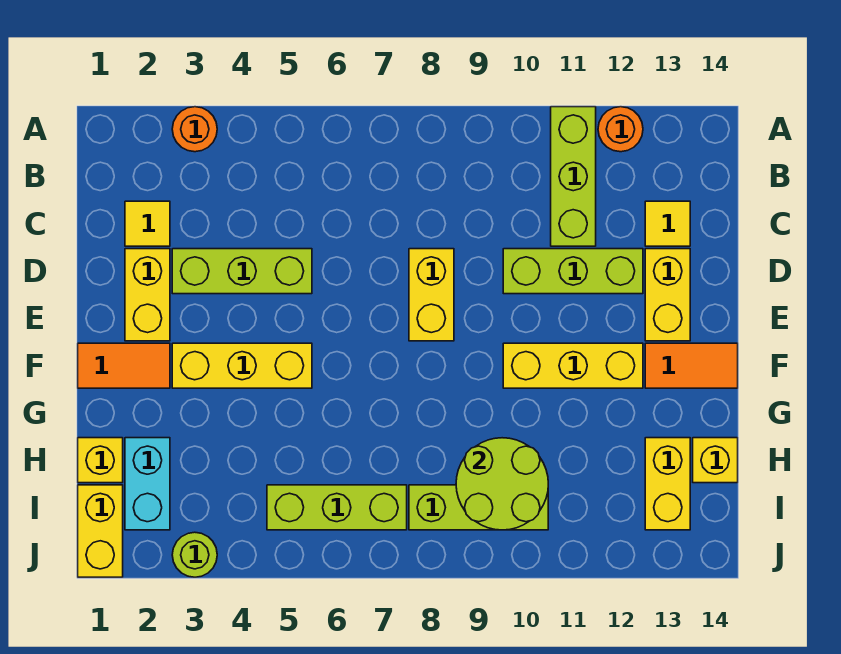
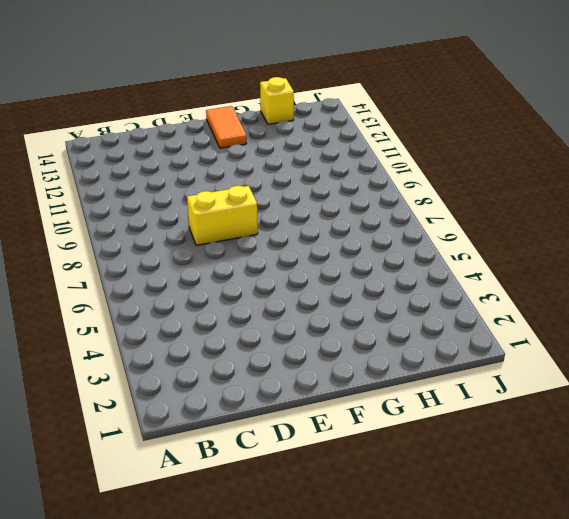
none -> orange round brick A3 level 1
none -> lime brick A11:C11 level 1
none -> orange round brick A12 level 1

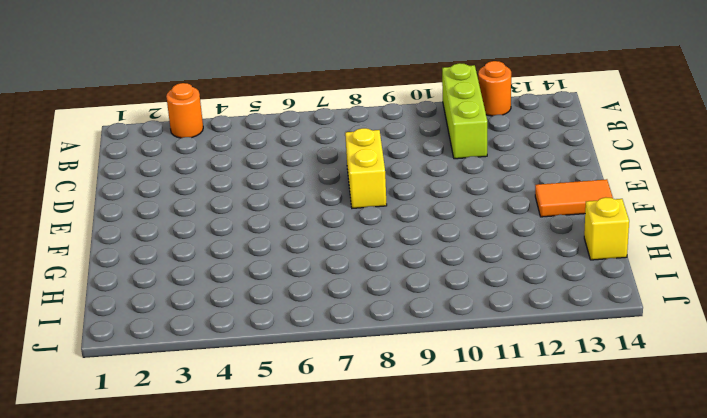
none -> yellow tile C2 level 1
none -> yellow tile C13 level 1
none -> yellow brick D2:E2 level 1

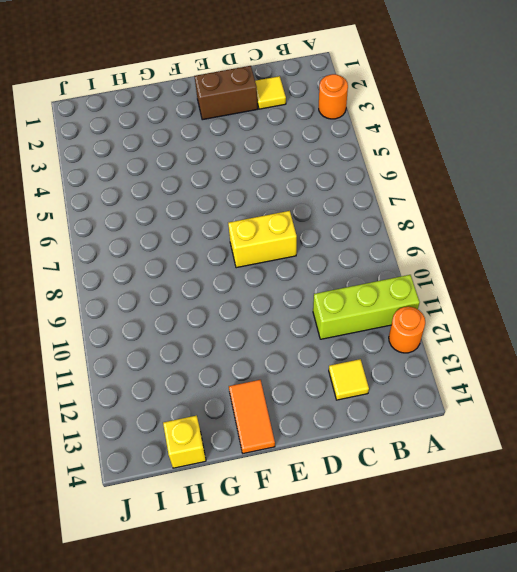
brown brick D2:E2 level 1 -> yellow brick D2:E2 level 1
none -> lime brick D3:D5 level 1
none -> lime brick D10:D12 level 1
none -> yellow brick D13:E13 level 1

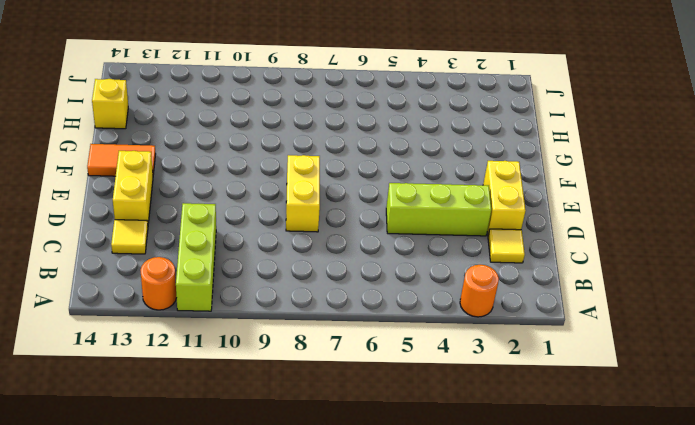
none -> lime brick D10:D12 level 1
none -> orange tile F1:F2 level 1
none -> yellow brick F3:F5 level 1

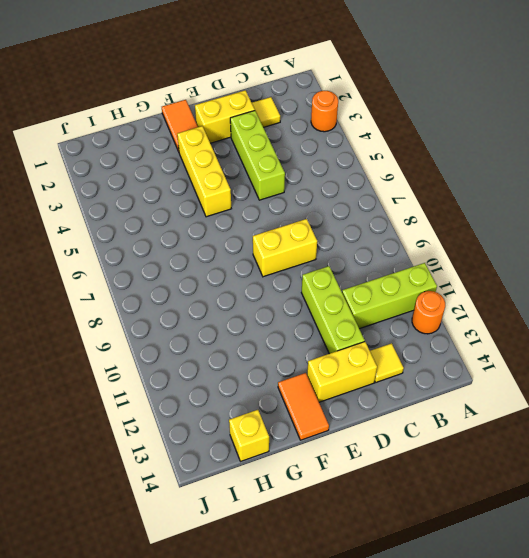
none -> yellow brick F10:F12 level 1
none -> yellow brick H1 level 1
none -> cyan brick H2:I2 level 1

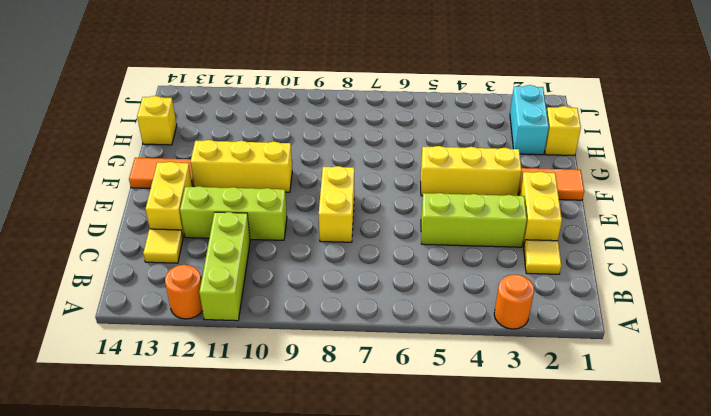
none -> yellow brick H13:I13 level 1
none -> yellow brick I1:J1 level 1
none -> lime brick I5:I7 level 1

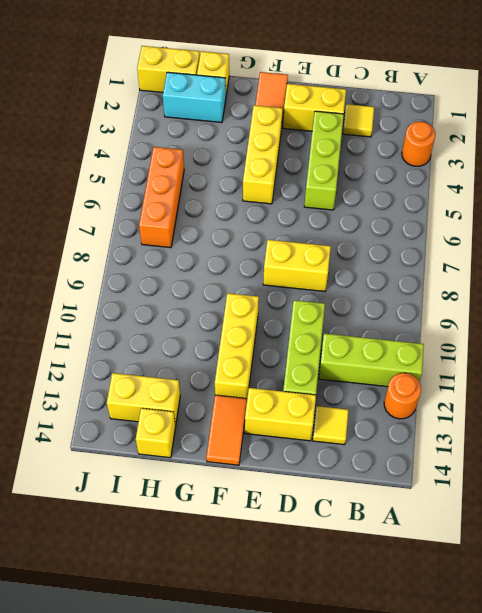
orange brick I5:I7 level 1 -> lime brick I5:I7 level 1
none -> lime brick I8:I10 level 1
none -> lime round brick J3 level 1
none -> lime round brick H9:I10 level 2

